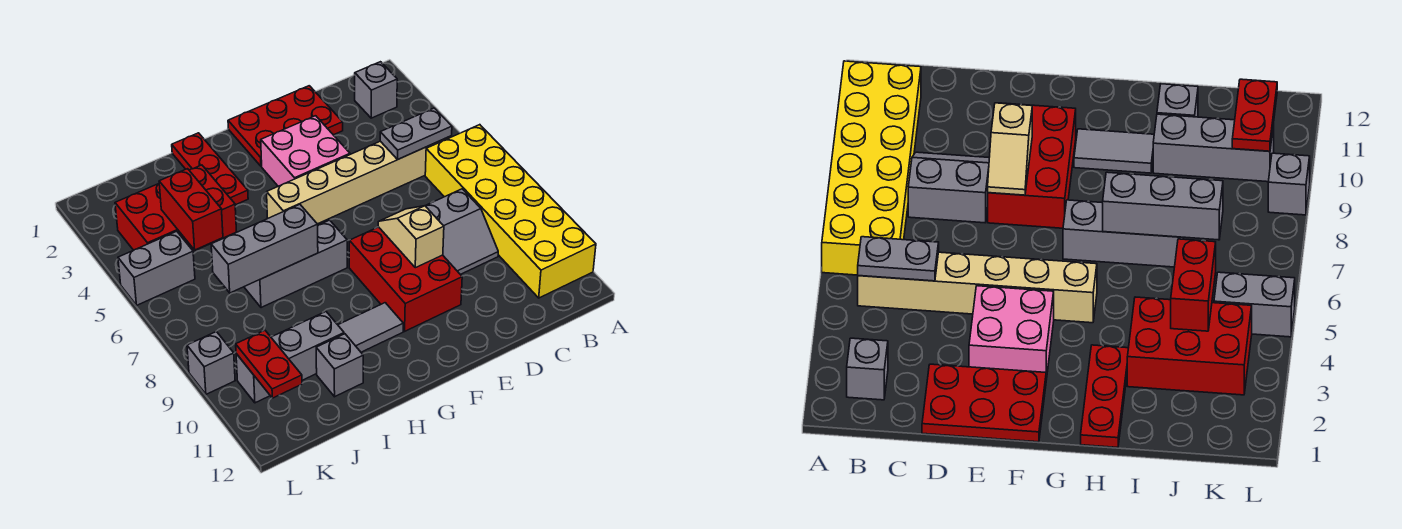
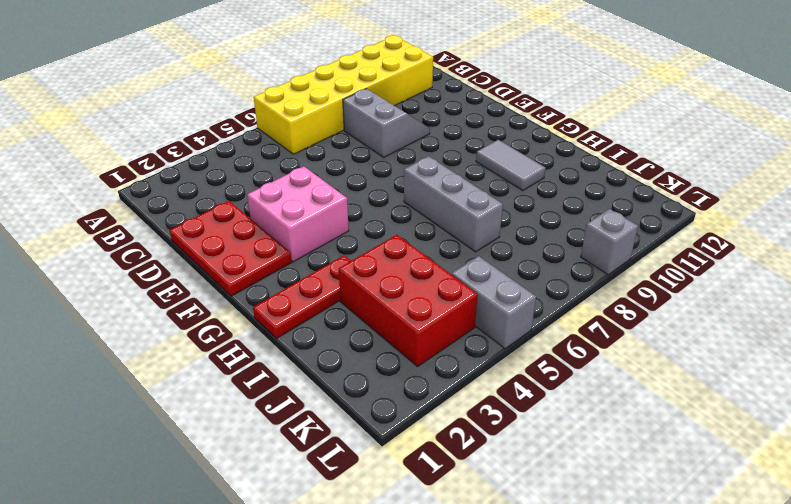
none -> grey brick B2 level 1
none -> tan brick B5:G5 level 1
none -> red brick E8:F10 level 1

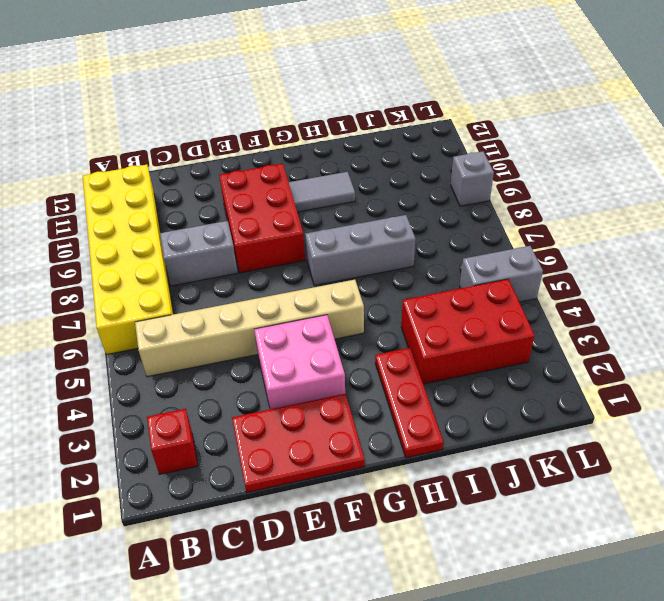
red brick B2 level 1 -> grey brick B2 level 1
none -> grey brick I10:K10 level 1
none -> grey brick I11 level 1
none -> grey plate B5:C5 level 2

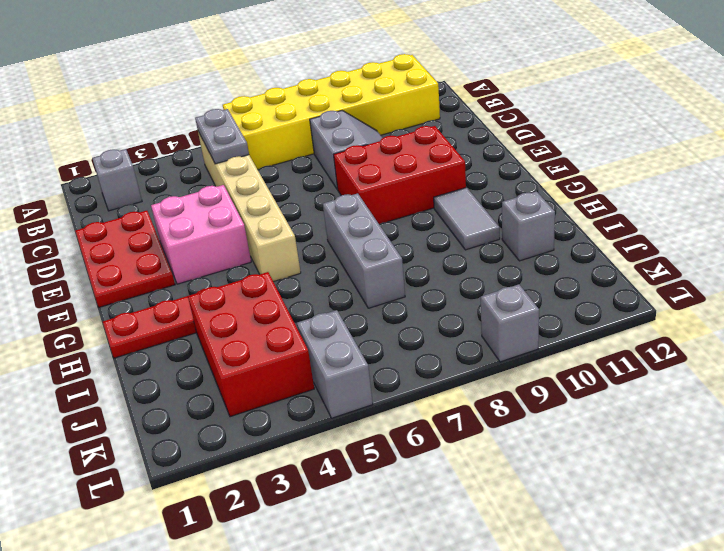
none -> grey brick I10:K10 level 1
none -> tan slope E8:E9 level 2 top 9
none -> grey brick H7:J7 level 2

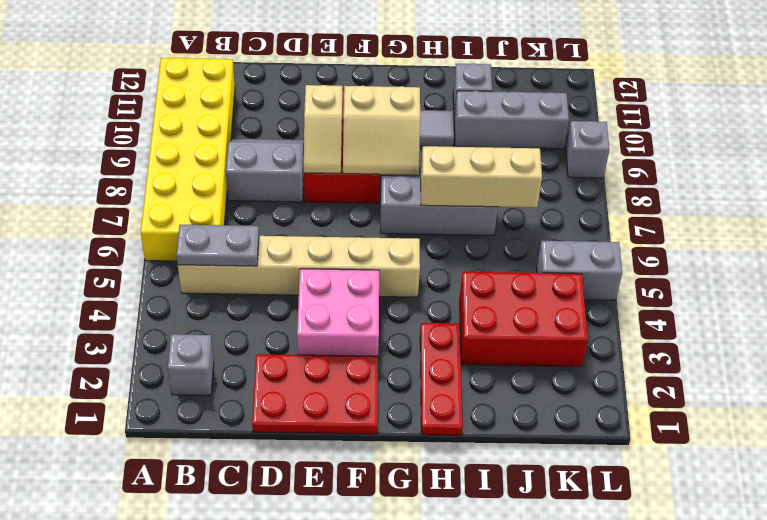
tan slope F8:G9 level 2 top 9 -> none
tan brick H7:J7 level 2 -> grey brick H7:J7 level 2
none -> red brick J4:J5 level 2
none -> red plate K10:K11 level 2

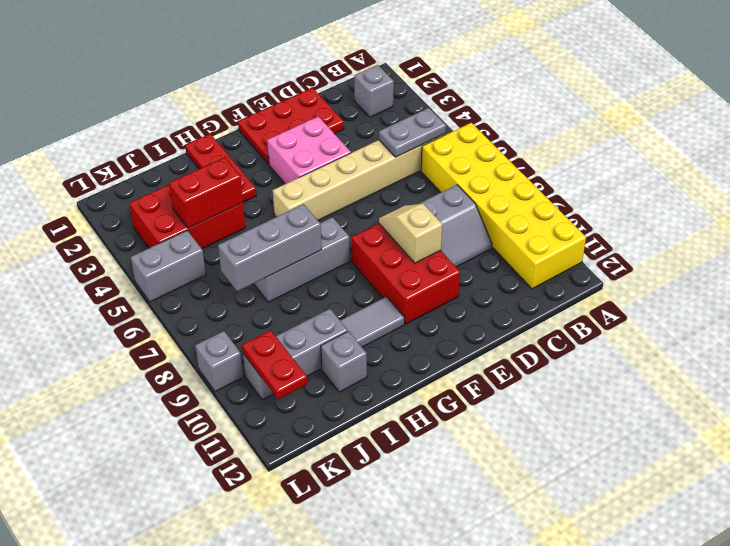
red brick I4:J4 level 2 -> red brick J4:J5 level 2

